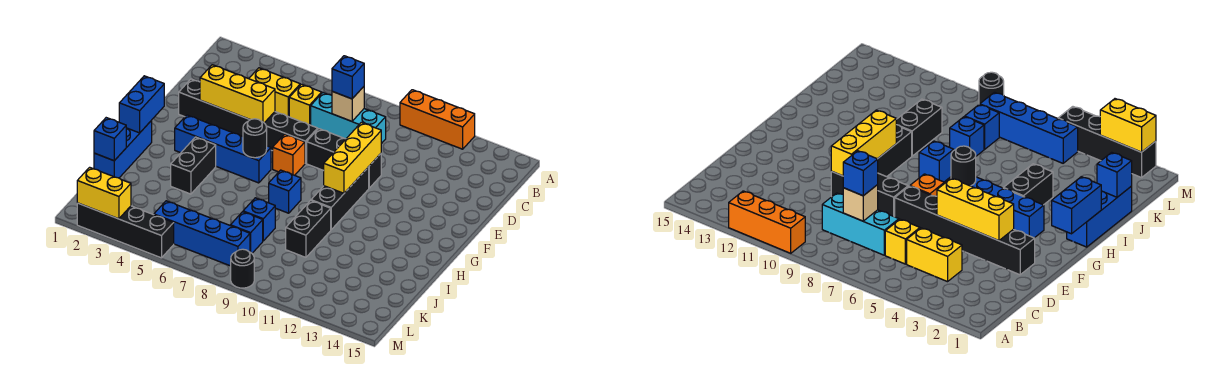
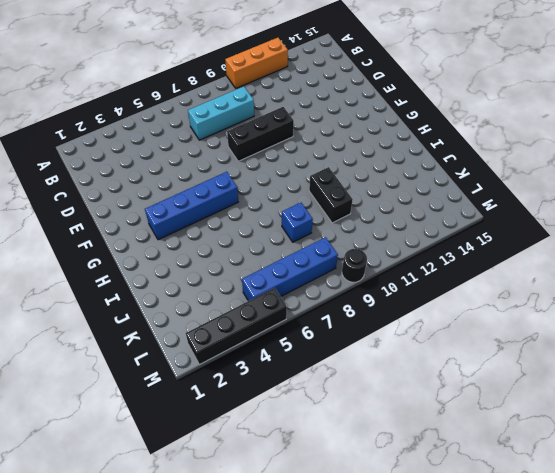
none -> yellow brick C4:C5 level 1
none -> yellow brick C6 level 1
none -> black brick E2:E7 level 1

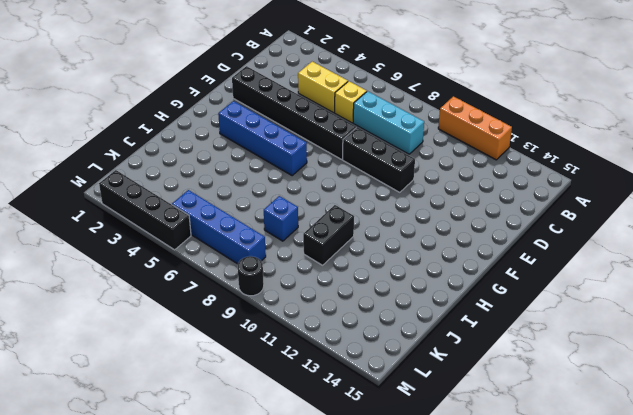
none -> orange brick F7 level 1
none -> black brick F10:H10 level 1
none -> blue brick H1:J1 level 1

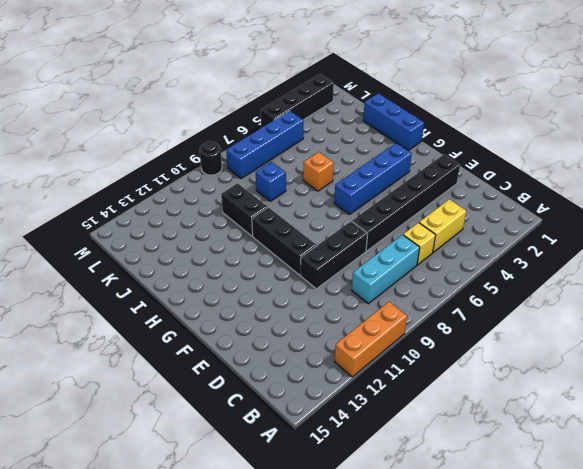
orange brick I6 level 1 -> orange brick F7 level 1
none -> black brick H4:I4 level 1
none -> blue brick H8 level 1
none -> blue brick K8 level 1

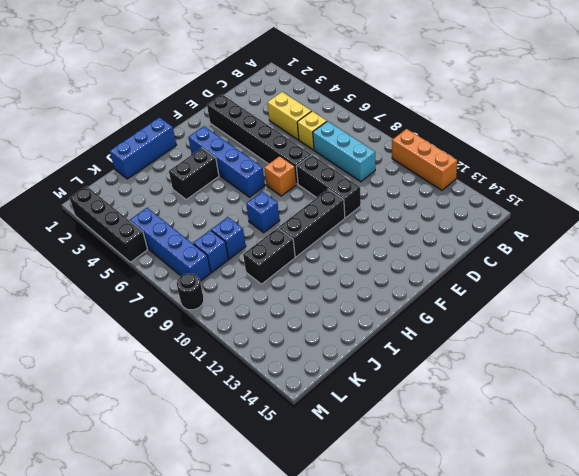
none -> tan brick C8 level 2
none -> yellow brick E3:E5 level 2
none -> yellow brick E10:G10 level 2

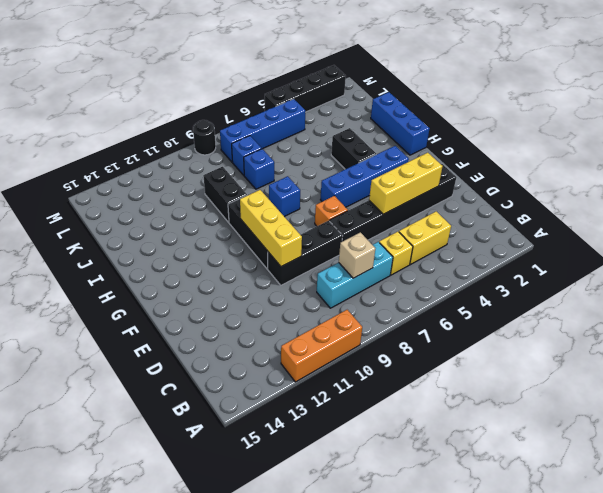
none -> blue brick G1:H1 level 2
none -> black round brick G6 level 2
none -> blue brick J1 level 2

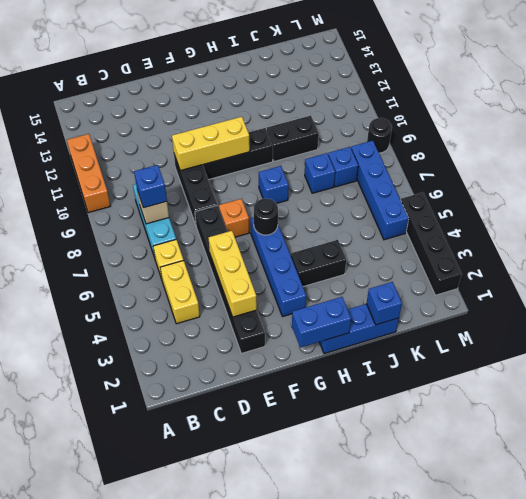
none -> yellow brick M2:M3 level 2

